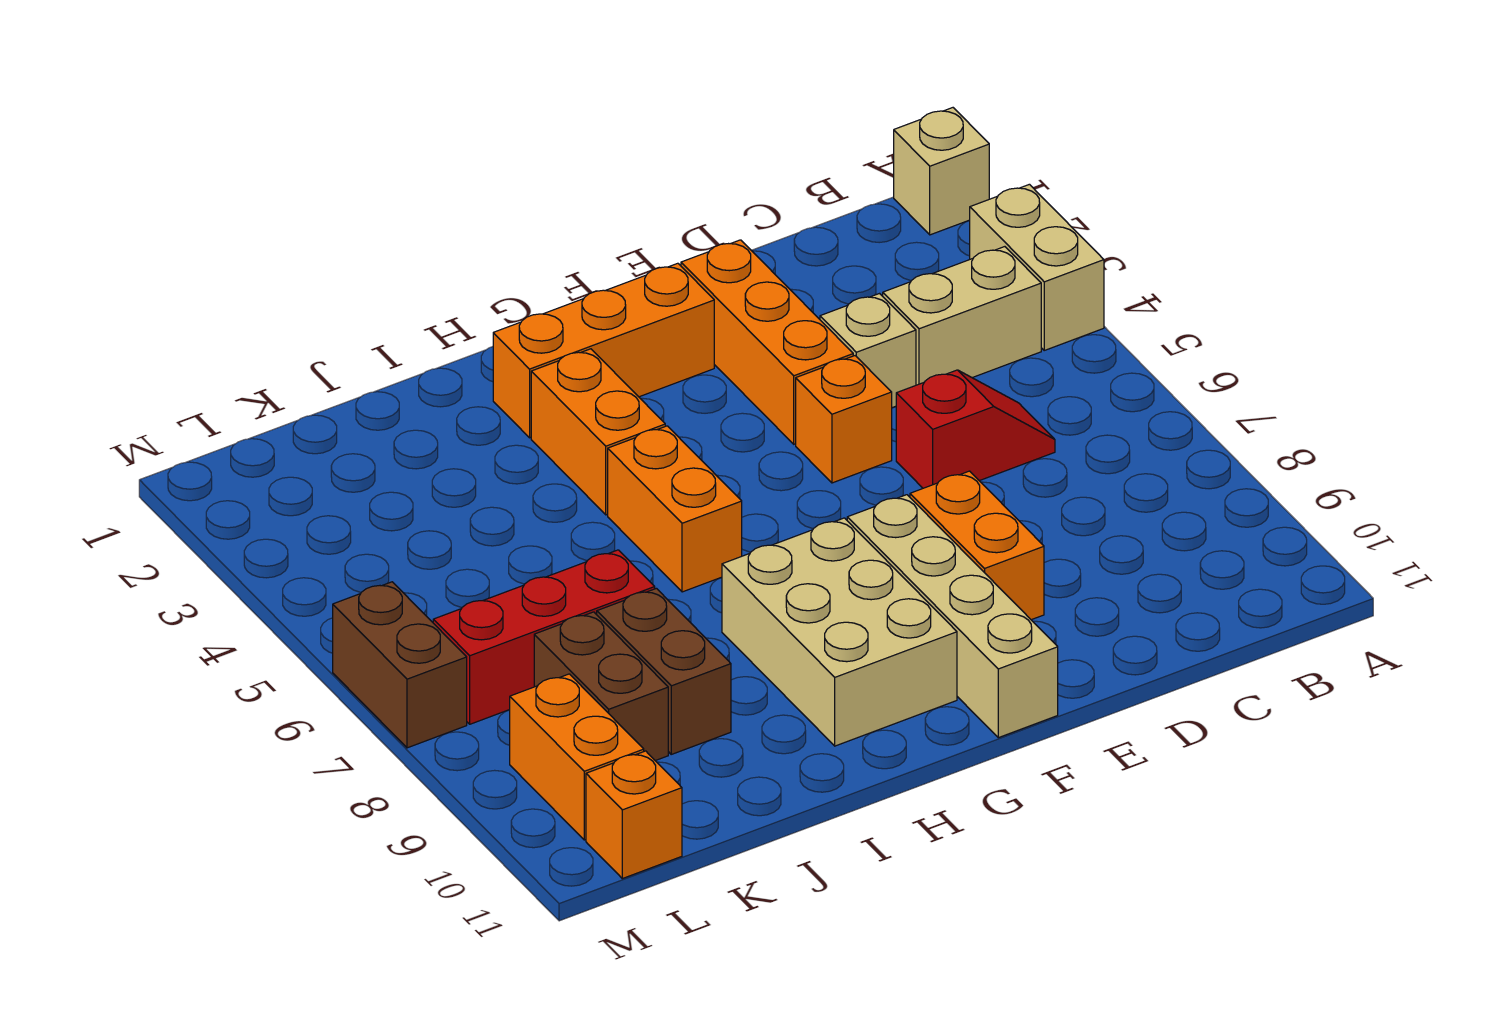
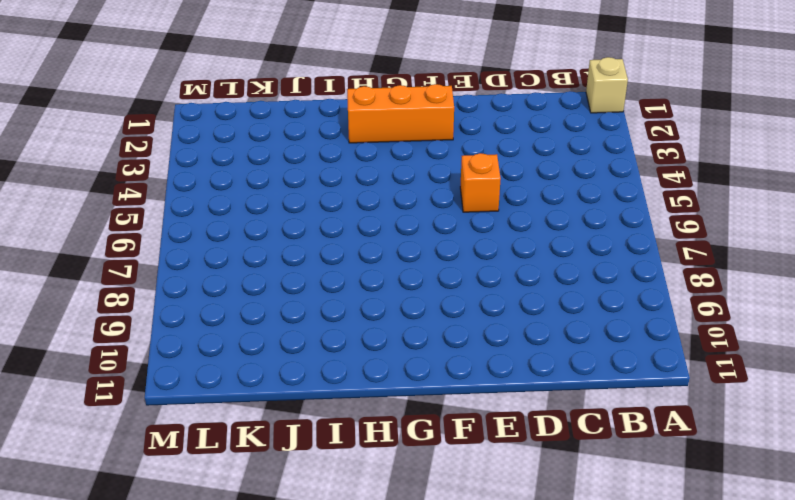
none -> tan brick A3:A4 level 1
none -> tan brick B4:C4 level 1
none -> red slope C6:D6 level 1 top D

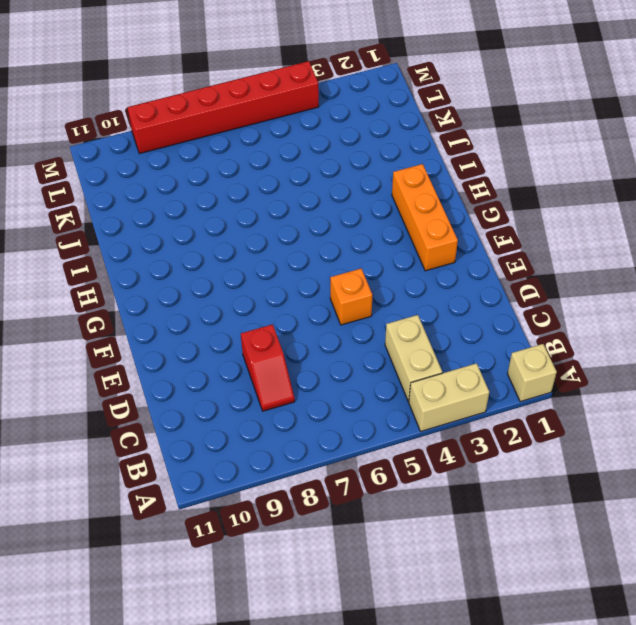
red slope C8:D8 level 1 top D -> red slope C6:D6 level 1 top D
red brick M4:M9 level 1 -> brown brick M6:M7 level 1
none -> tan brick D4 level 1
none -> orange brick E2:E4 level 1
none -> orange brick E8:E9 level 1

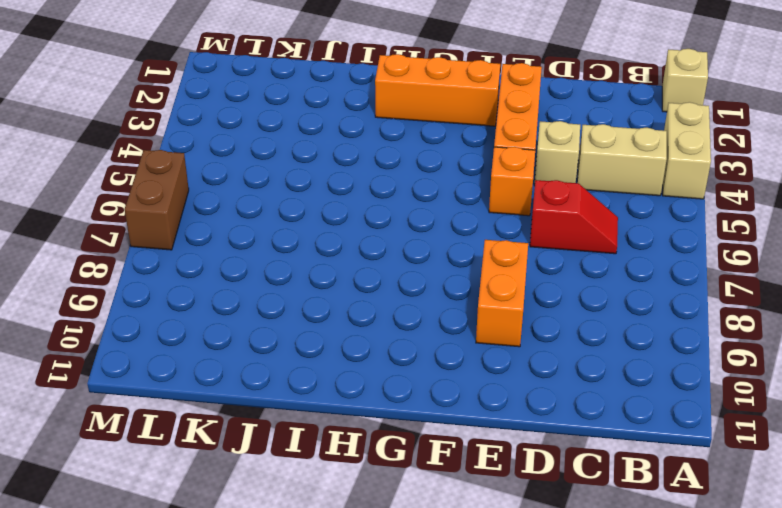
none -> tan brick F8:F11 level 1
none -> tan brick G8:H10 level 1
none -> orange brick H3:H4 level 1

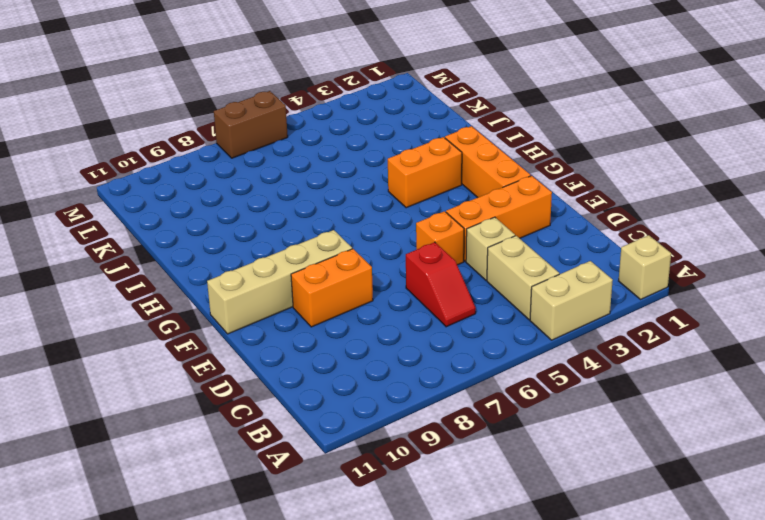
none -> tan brick G8:H10 level 1
none -> orange brick H5:H6 level 1
none -> red brick J7:L7 level 1

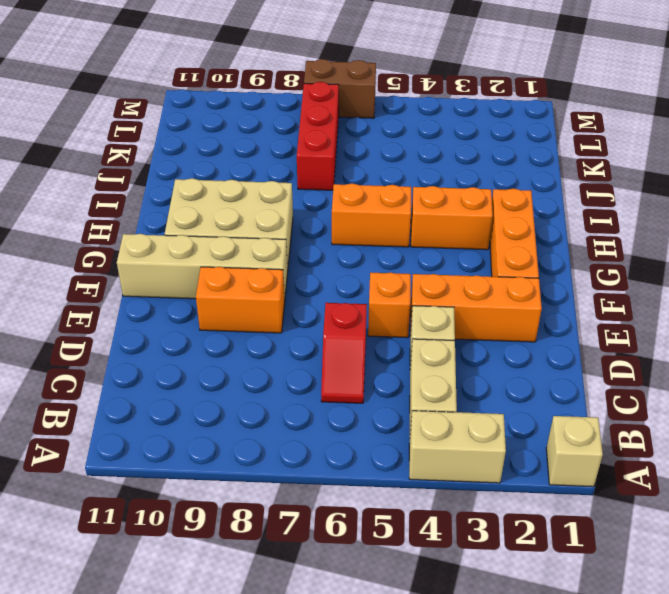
none -> brown brick J8:J9 level 1
none -> brown brick K8:K9 level 1
none -> orange brick L9:L10 level 1

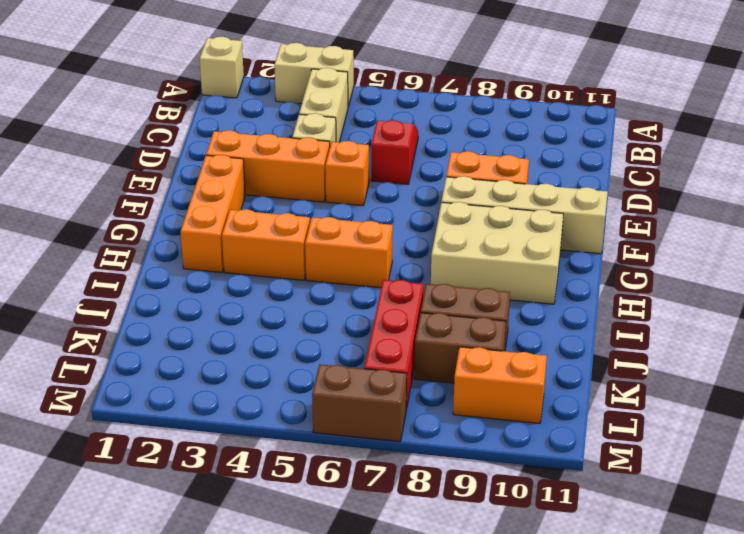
none -> orange brick L11 level 1

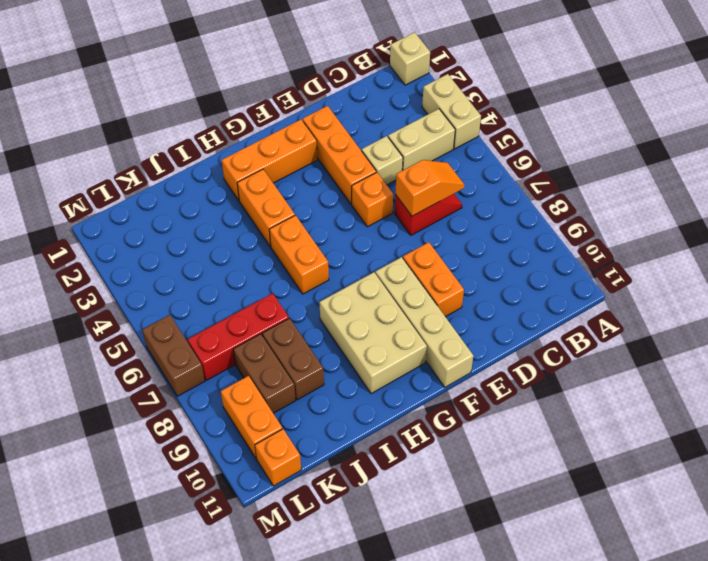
orange slope C6:D6 level 2 top D -> none

